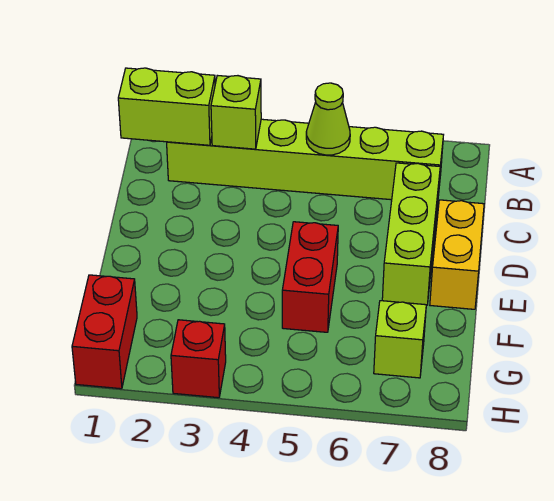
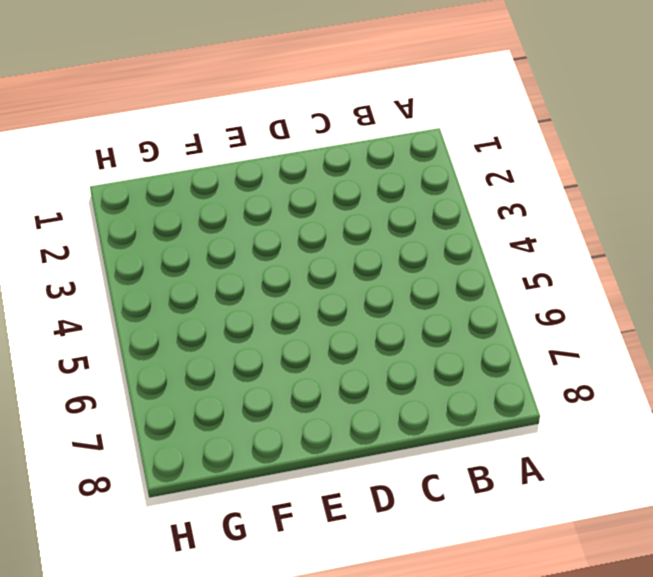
none -> lime brick B2:B7 level 1
none -> lime brick C7:E7 level 1

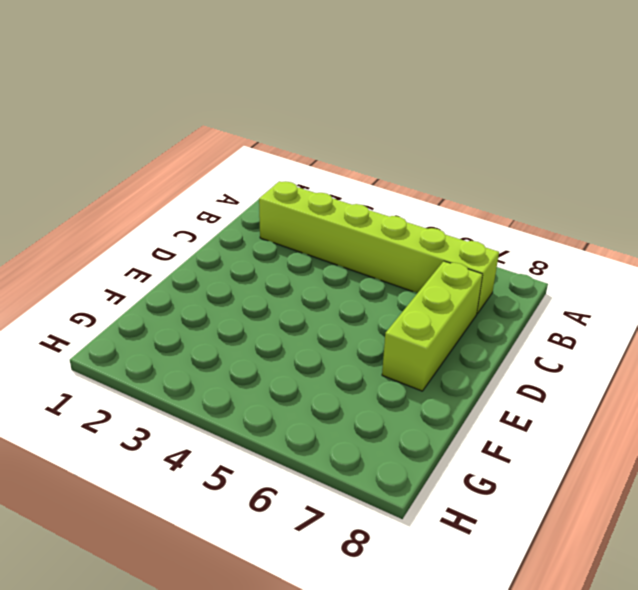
none -> yellow brick D8:E8 level 1
none -> red brick E5:F5 level 1

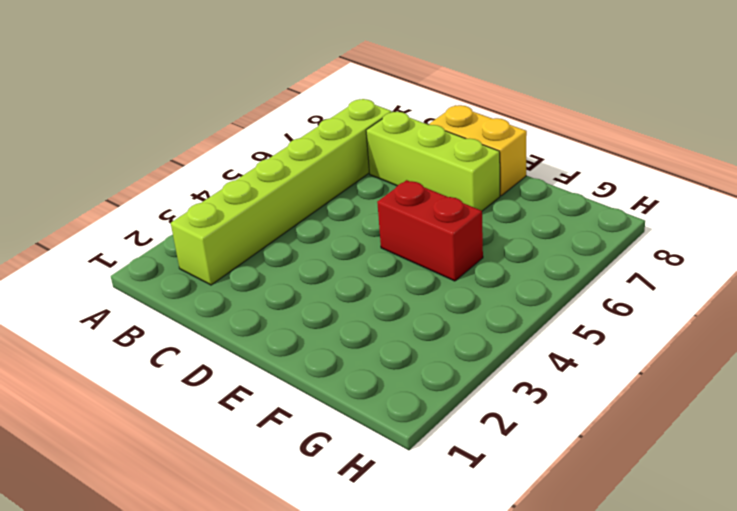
none -> red brick G1:H1 level 1
none -> lime brick G7 level 1

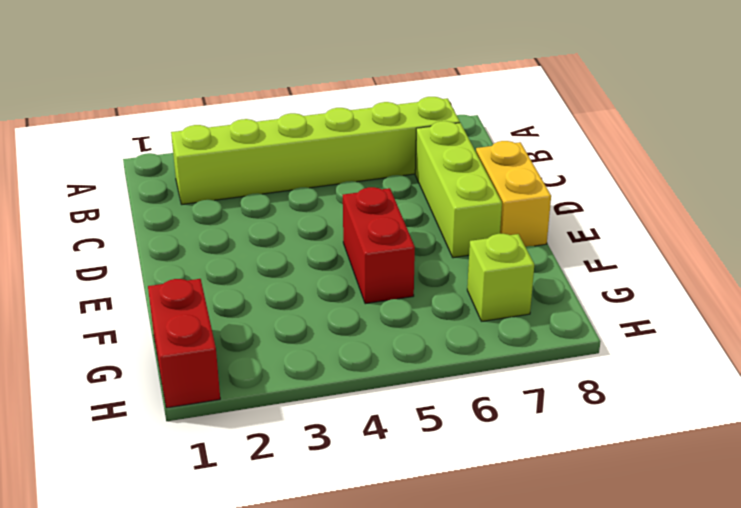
none -> red brick H3 level 1
none -> lime brick B1:B2 level 2

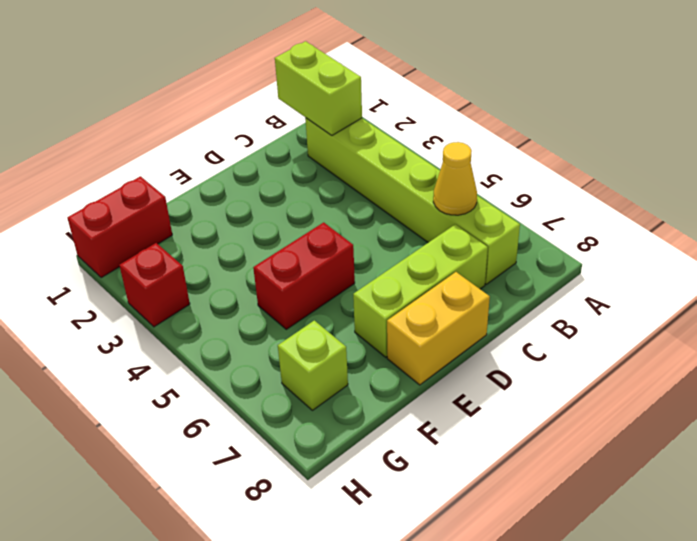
yellow cone B6 level 2 -> none
none -> lime brick B3 level 2
none -> lime cone B5 level 2

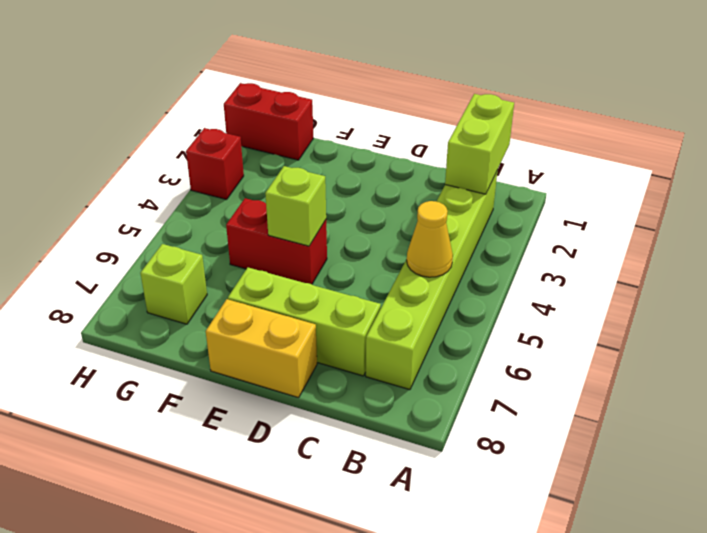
yellow cone B5 level 2 -> lime cone B5 level 2
lime brick E5 level 2 -> lime brick B3 level 2

